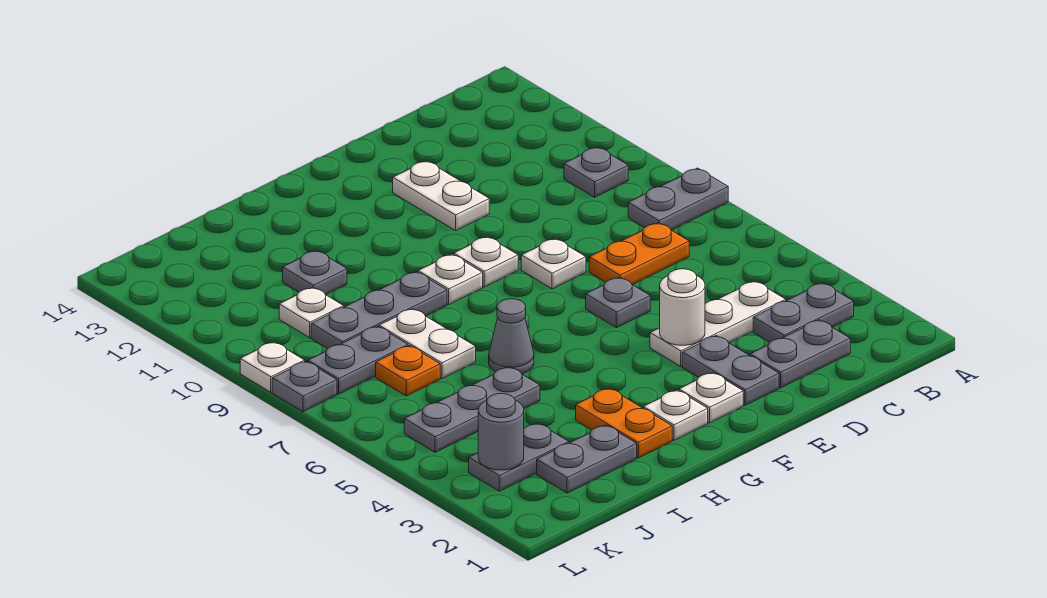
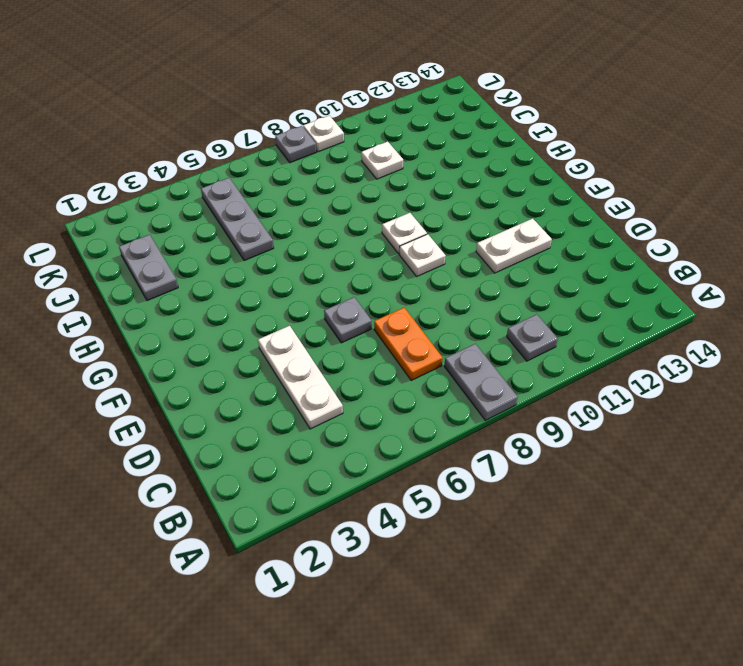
none -> grey plate B3:C3 level 1
none -> grey plate C2:D2 level 1
none -> grey plate E2:E3 level 1

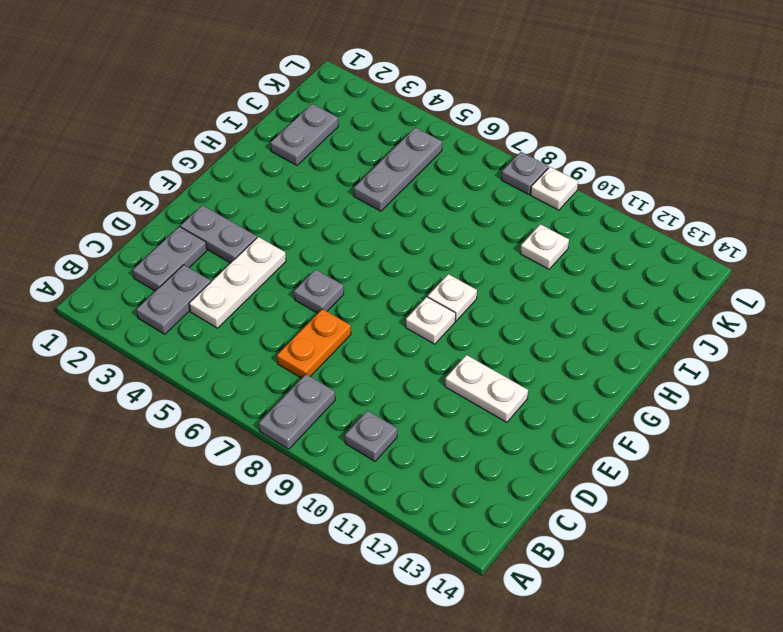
none -> white plate E8 level 1
none -> white plate F2 level 1
none -> white plate G2 level 1

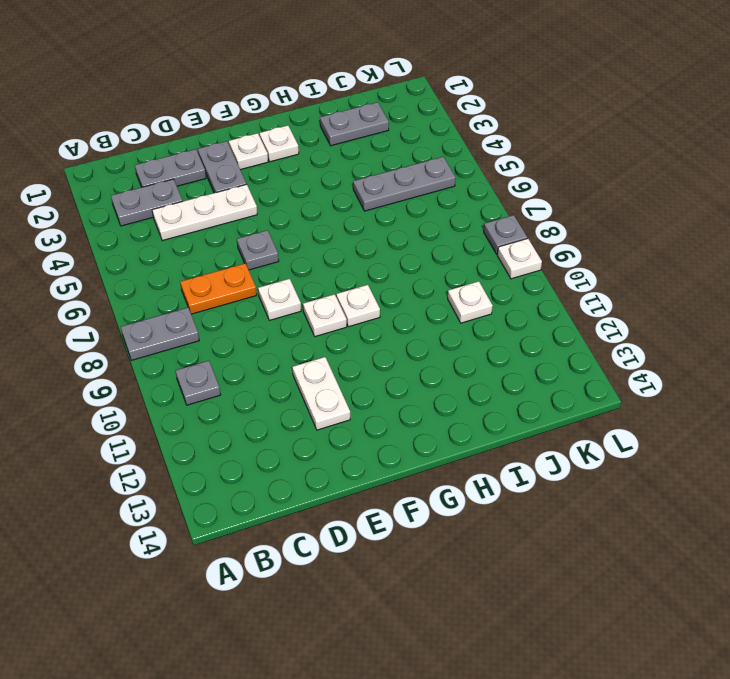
none -> orange plate H2:H3 level 1
none -> grey cone H6 level 1
none -> grey plate H9:J9 level 1

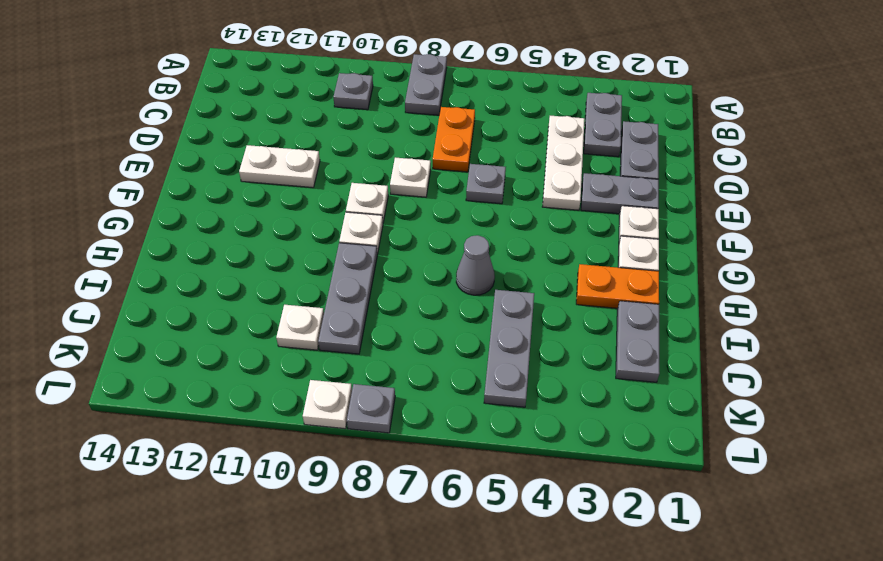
none -> white plate I7:I8 level 1
none -> grey plate I11 level 1
none -> grey plate J3:K3 level 1

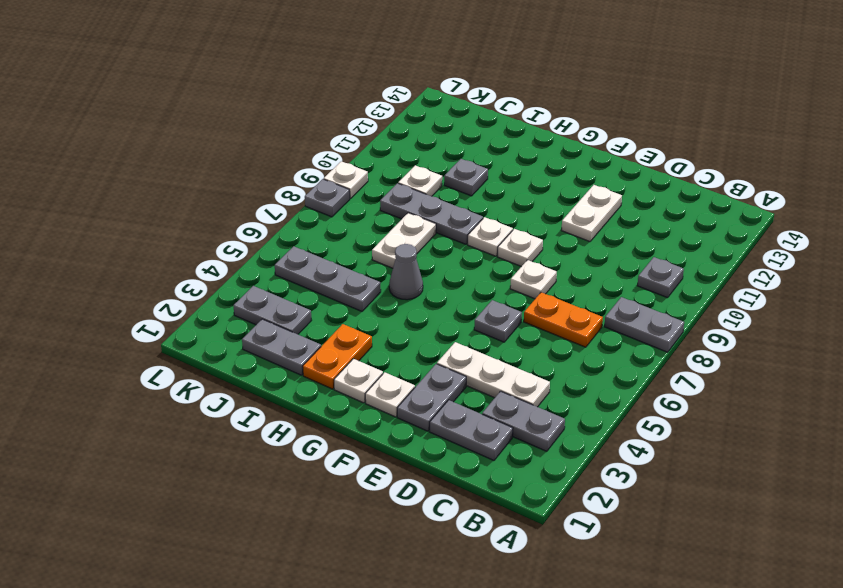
none -> orange plate J7 level 1
none -> grey plate J8:K8 level 1
none -> white round brick E4 level 2

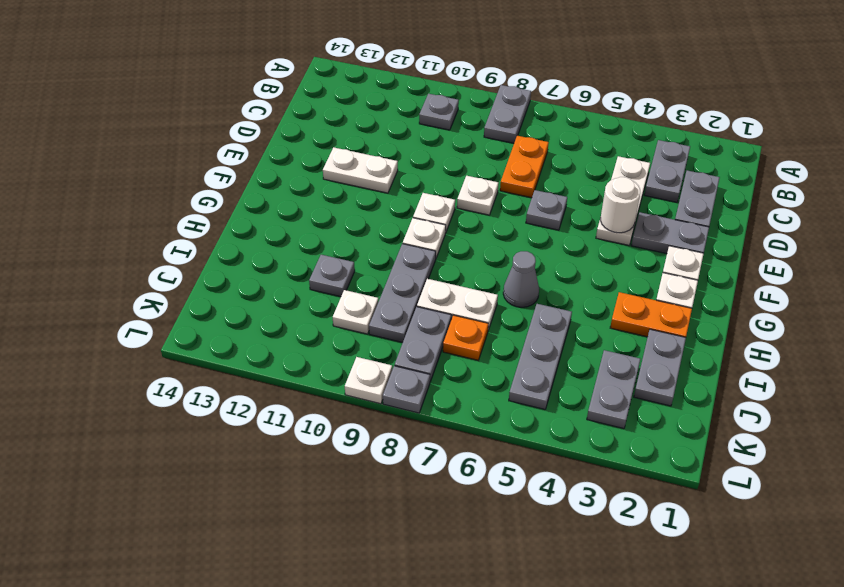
none -> grey round brick K3 level 2

